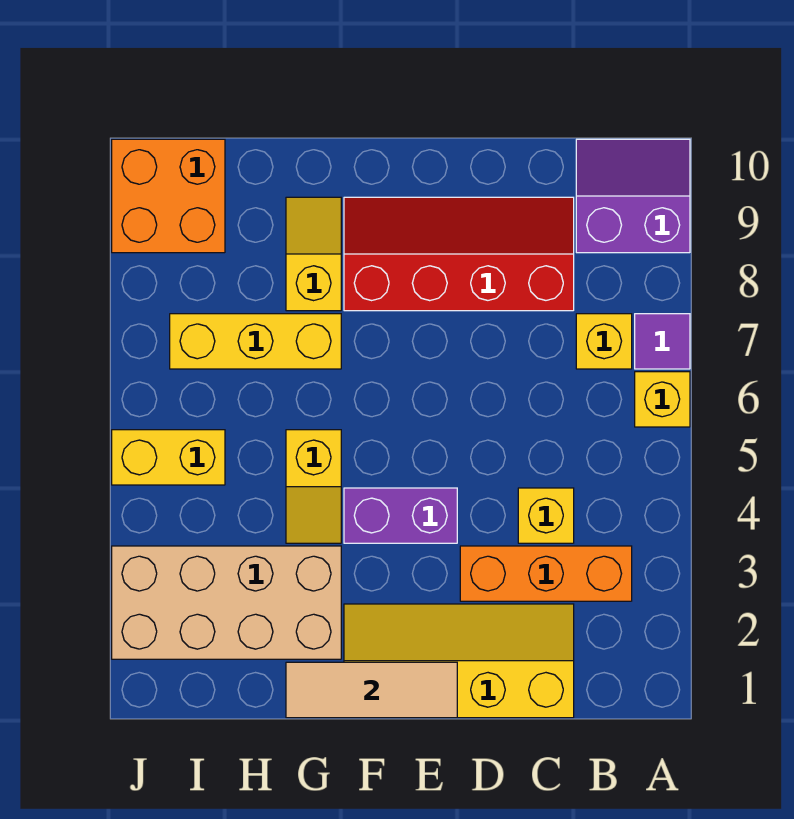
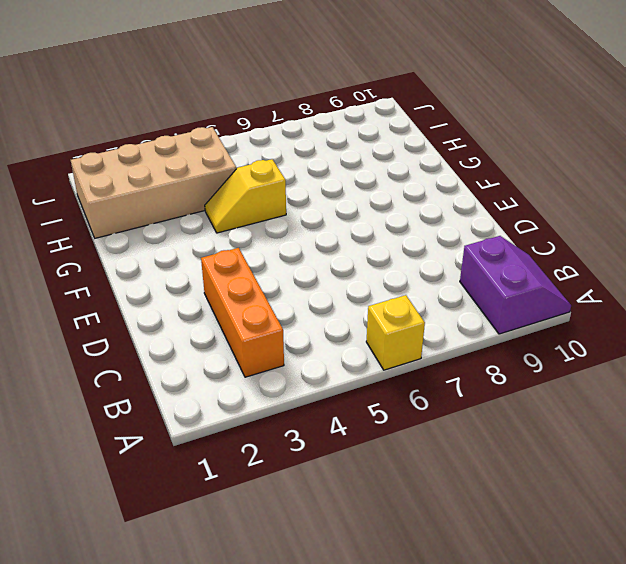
tan brick H1:I4 level 1 -> tan brick G2:J3 level 1
none -> purple tile A7 level 1
none -> yellow brick B7 level 1
none -> yellow slope C1:F2 level 1 top 1

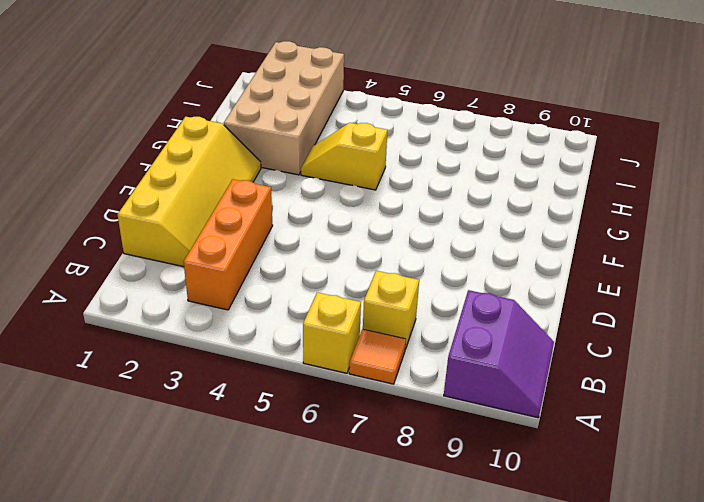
orange tile A7 level 1 -> purple tile A7 level 1
none -> yellow brick C4 level 1
none -> red slope C8:F9 level 1 top 8
none -> purple brick E4:F4 level 1

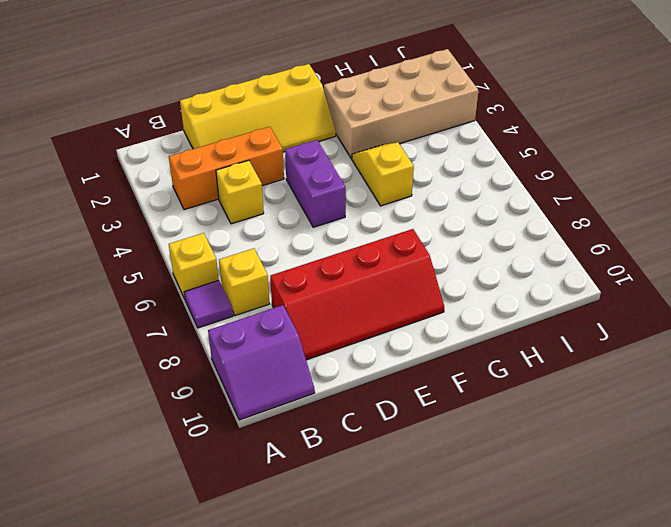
purple brick E4:E5 level 1 -> purple brick E4:F4 level 1
none -> yellow brick G7:I7 level 1
none -> yellow slope G8:G9 level 1 top 8
none -> yellow brick I5:J5 level 1

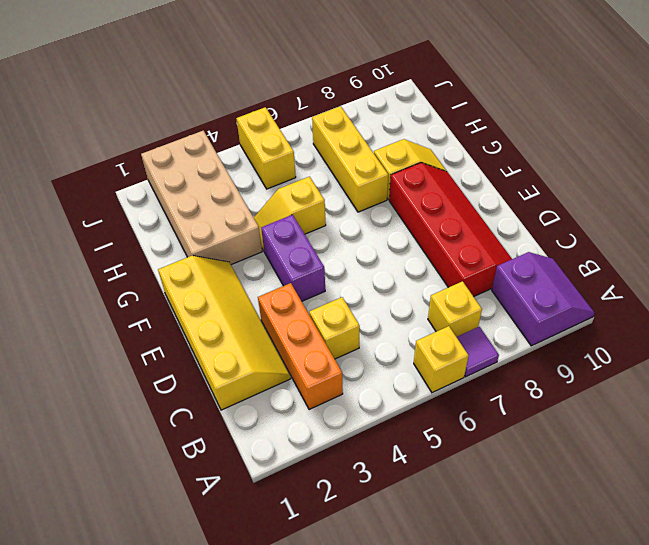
none -> orange brick I9:J10 level 1
none -> tan tile E1:G1 level 2

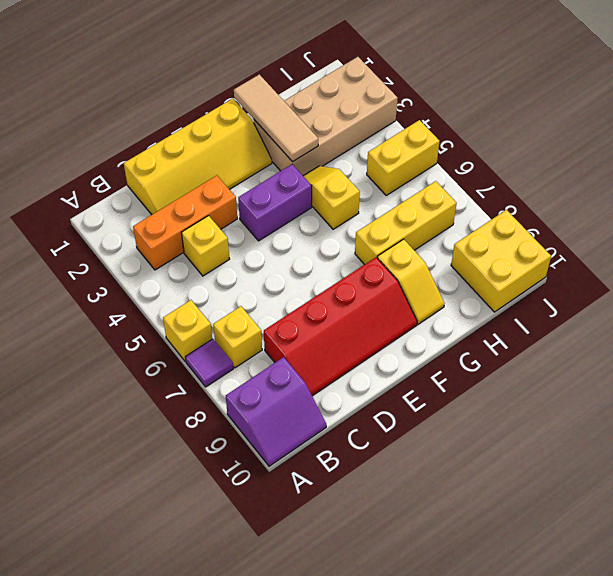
tan tile G1:G3 level 2 -> tan tile E1:G1 level 2
yellow brick I9:J10 level 1 -> orange brick I9:J10 level 1

